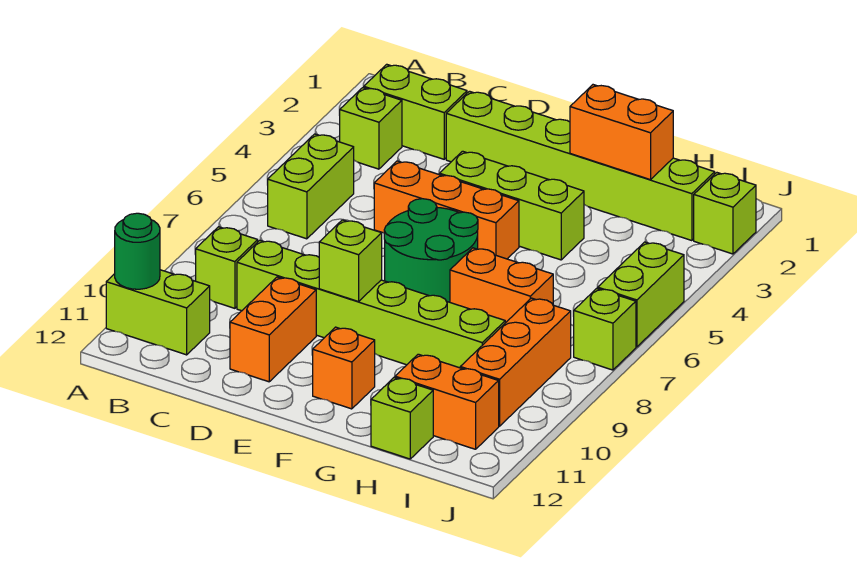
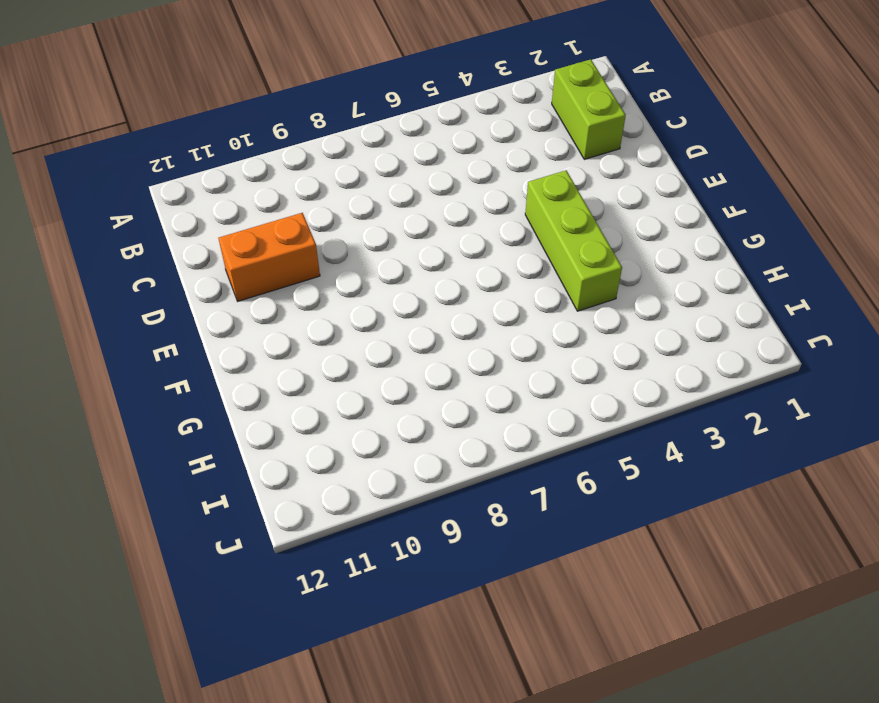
none -> lime brick A11:B11 level 1
none -> lime brick B3 level 1
none -> lime brick B5:B6 level 1

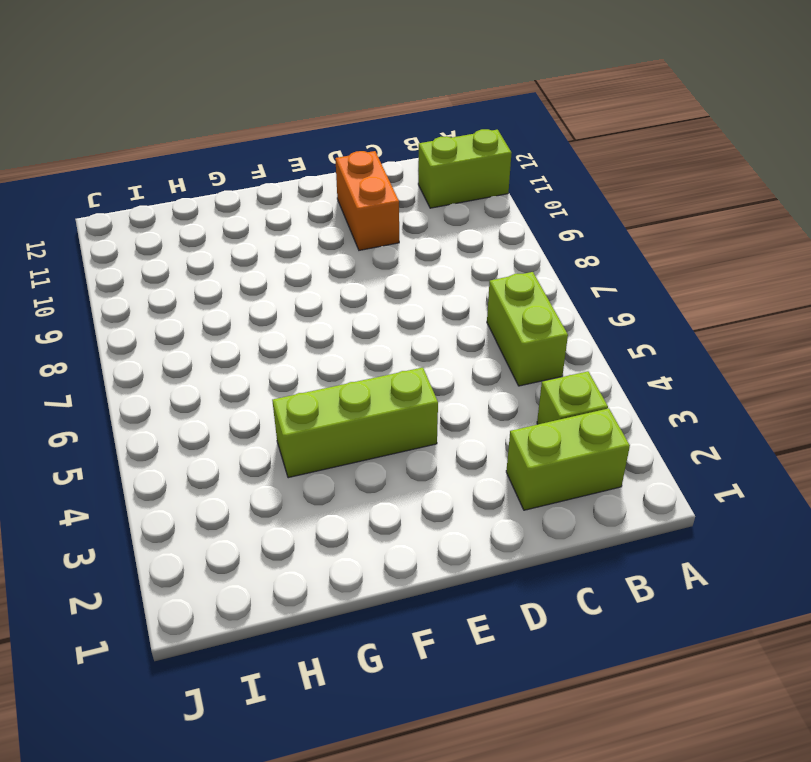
none -> lime brick B9 level 1
none -> lime brick C9:H9 level 1
none -> lime brick D2:I2 level 1

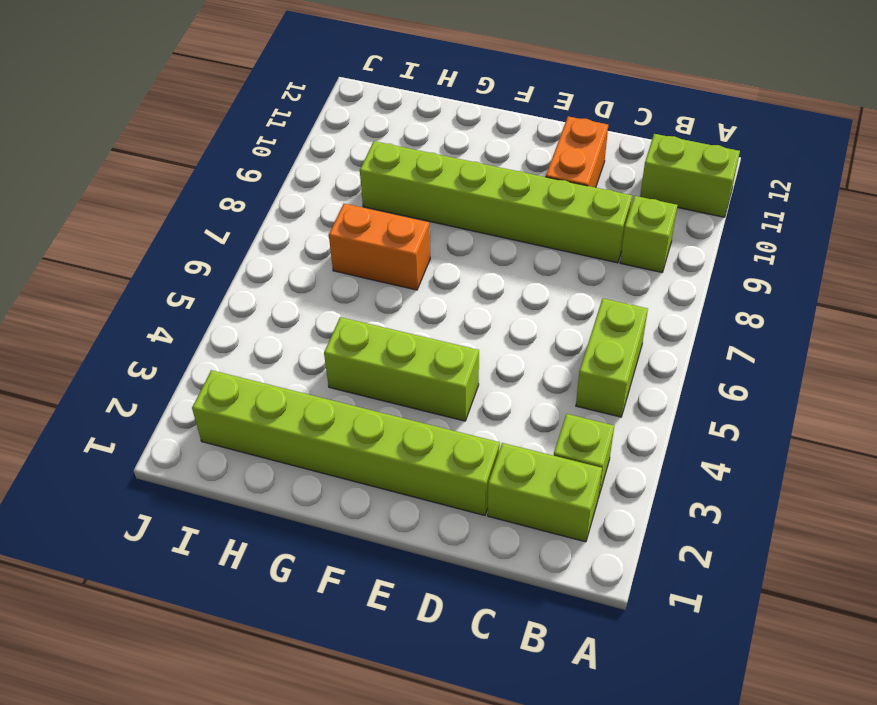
none -> orange brick D5:F5 level 1
none -> green round brick E6:F7 level 1
none -> orange brick F11 level 1

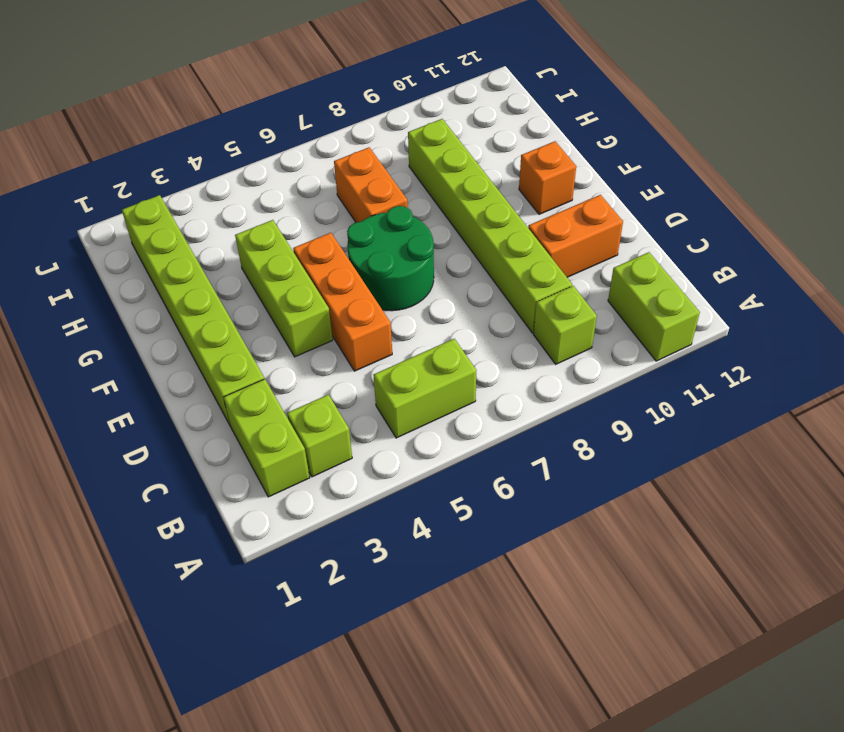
none -> orange brick H11:I11 level 1
none -> lime brick H12 level 1
none -> orange brick I8:I10 level 1

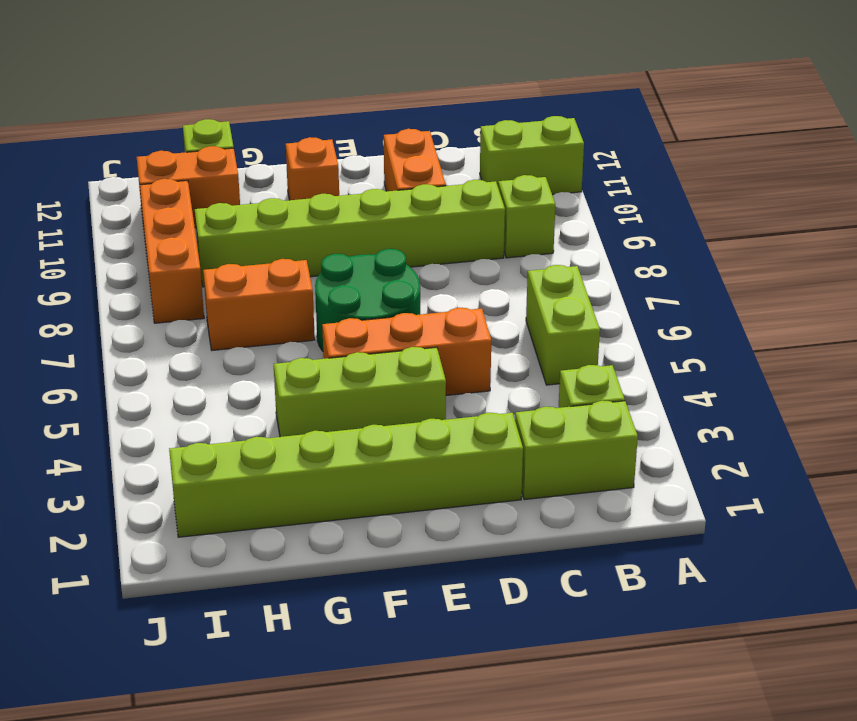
none -> lime brick J2 level 1
none -> lime brick J5:J6 level 1
none -> lime brick J7 level 1

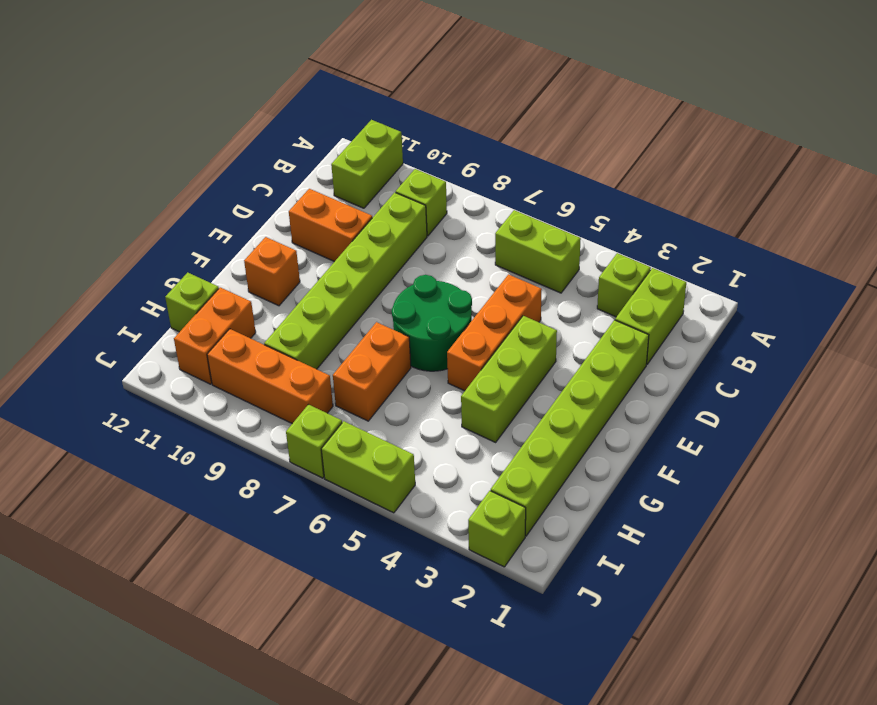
none -> green round brick A11 level 2
none -> lime brick E9 level 2
none -> orange brick G2:H2 level 2

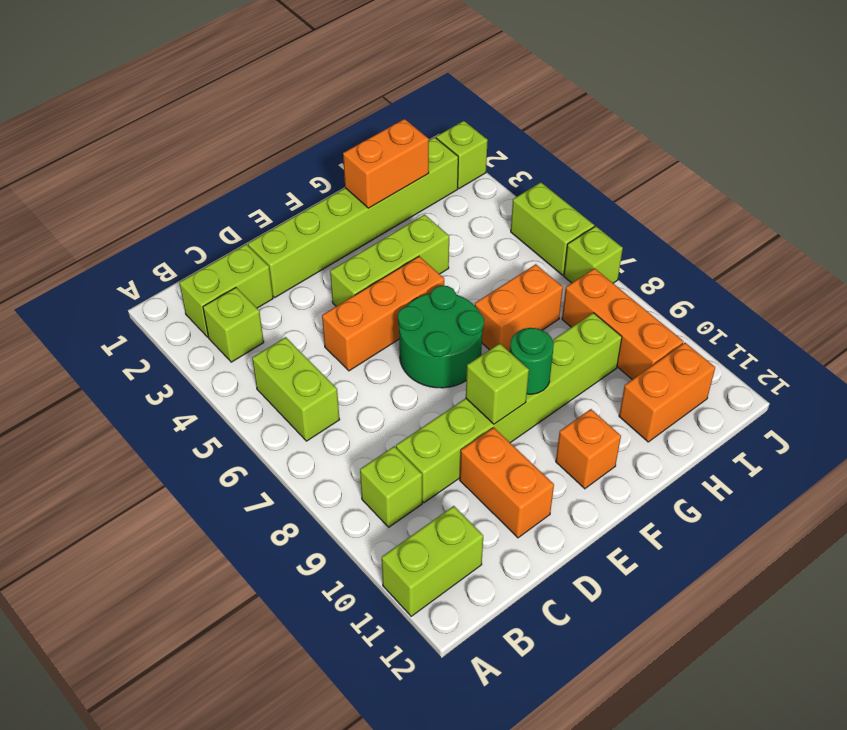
green round brick F9 level 2 -> green round brick A11 level 2
none -> lime brick H12 level 1

